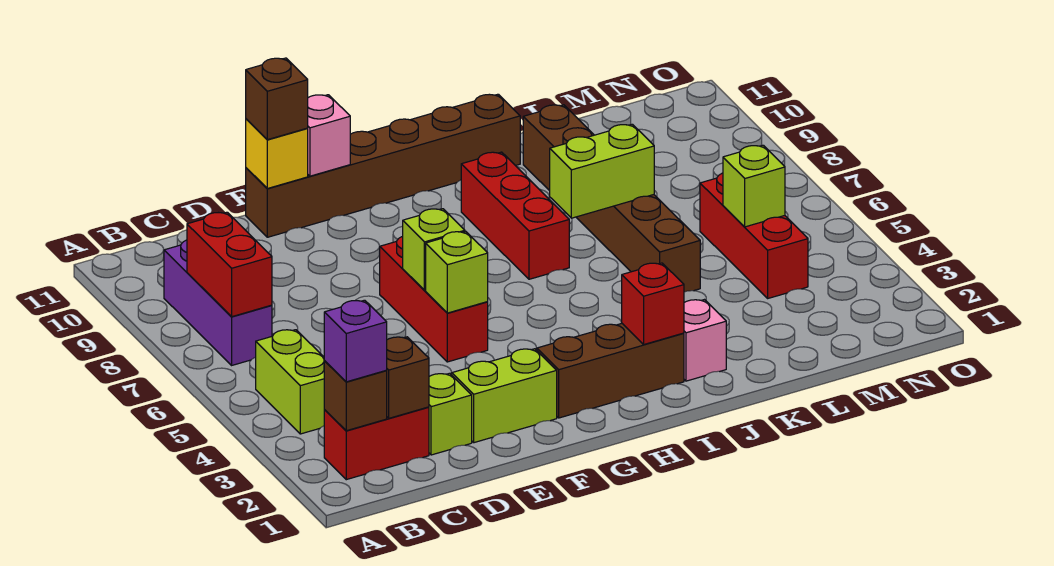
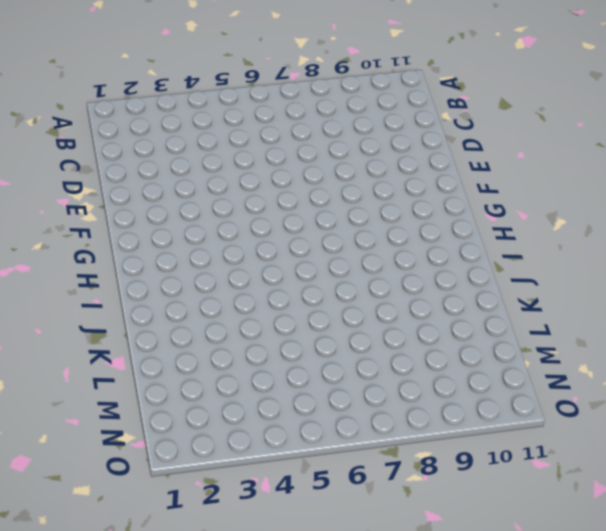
none -> red brick B2:C2 level 1
none -> lime brick B4:B5 level 1
none -> purple brick B7:B9 level 1

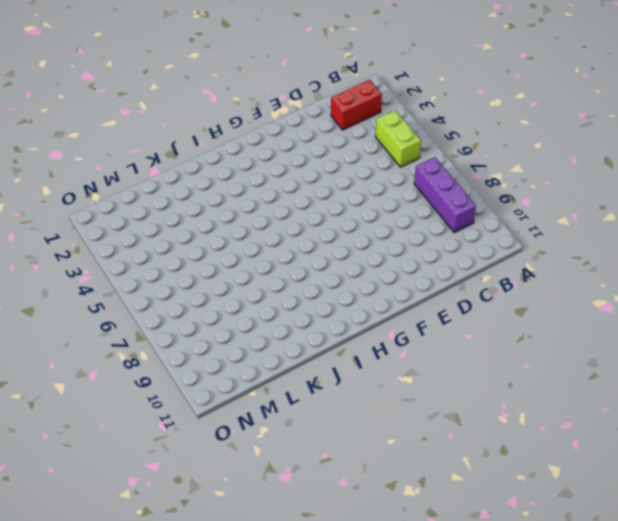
none -> lime brick D2 level 1
none -> lime brick E2:F2 level 1
none -> brown brick E11:J11 level 1

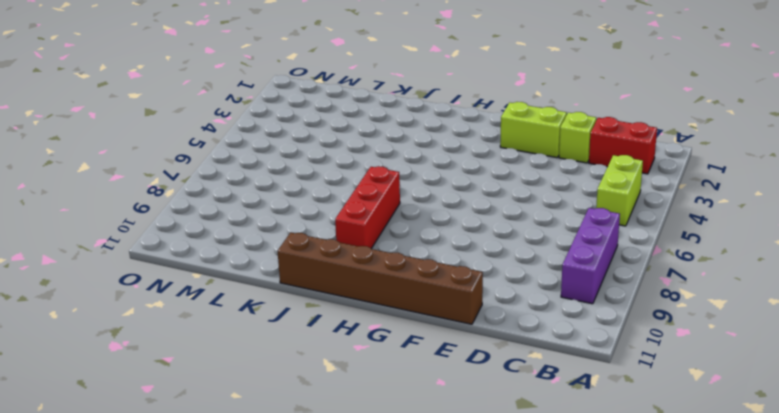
none -> red brick F5:F7 level 1
none -> brown brick G2:I2 level 1
none -> pink brick J2 level 1

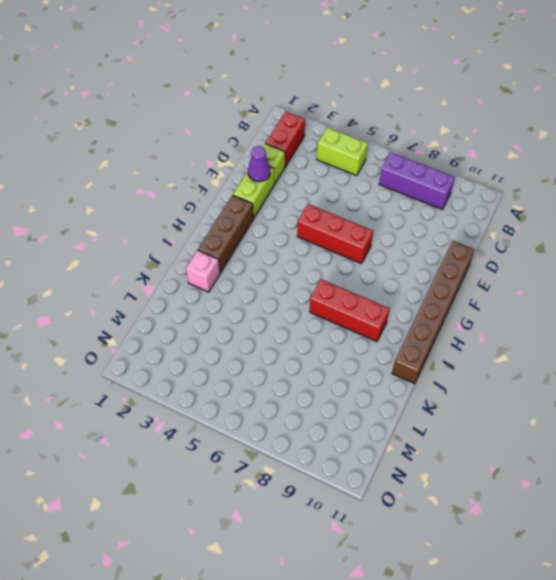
purple cone E2 level 2 -> none
none -> brown brick K5:K10 level 1
none -> red brick M4:M6 level 1
none -> brown brick B2 level 2

